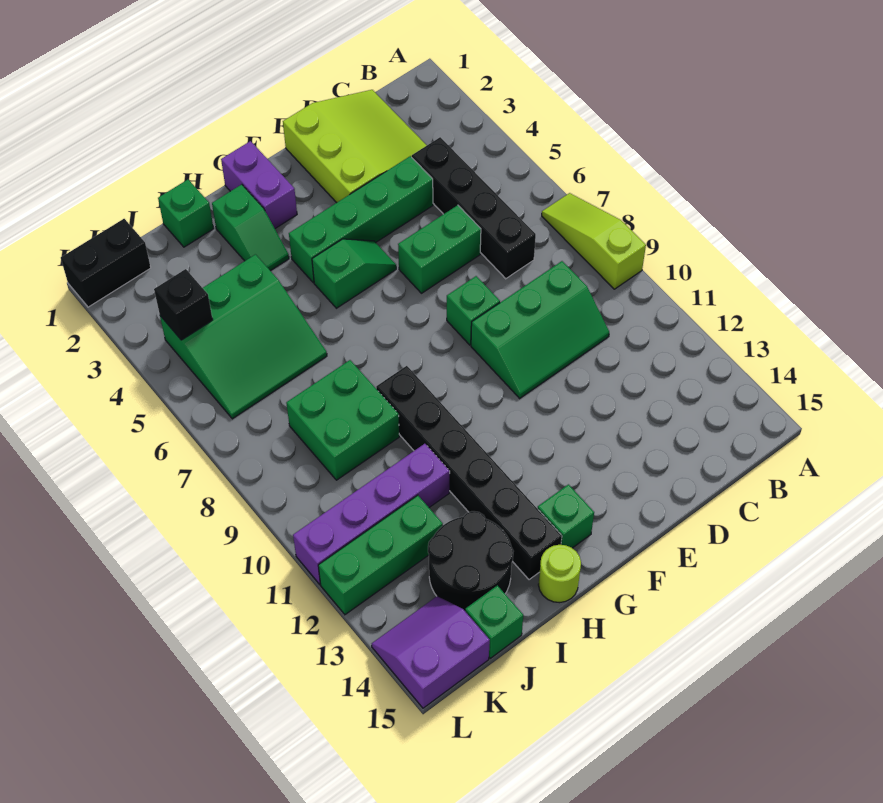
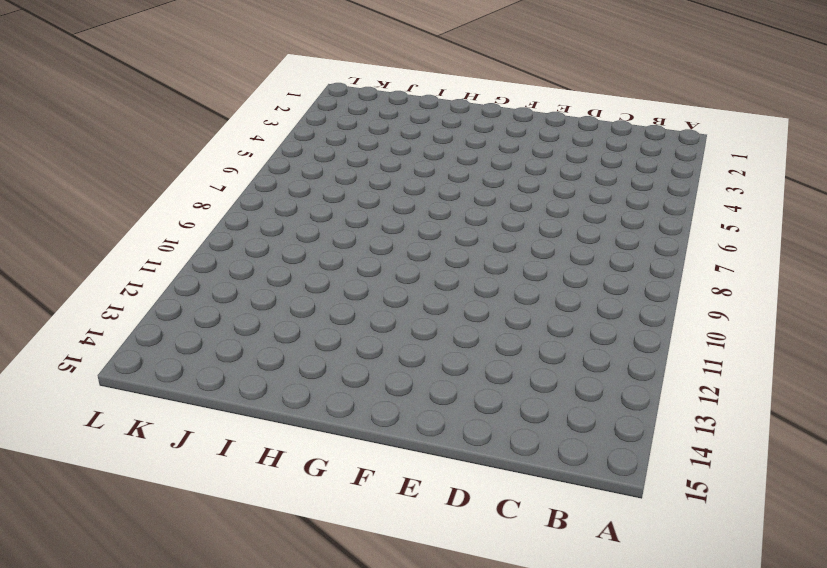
none -> lime slope A7:A9 level 1 top 9
none -> lime slope C1:E3 level 1 top E
none -> black brick C4:C7 level 1

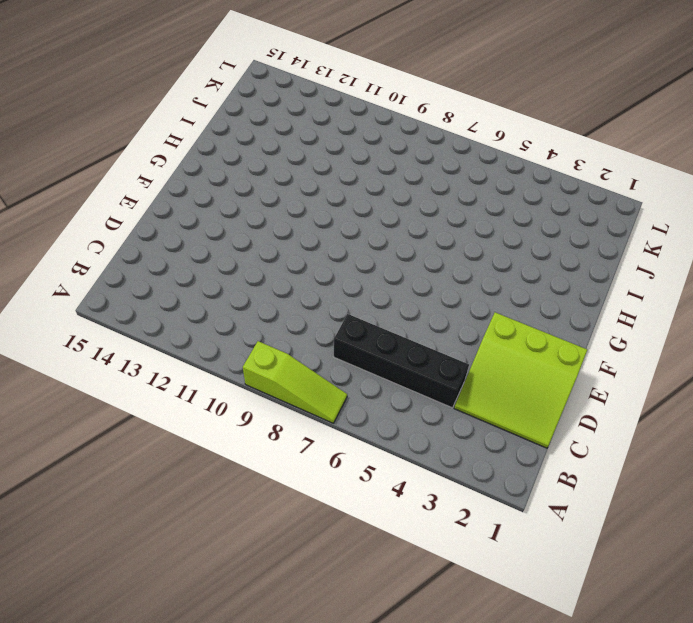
none -> green slope C9:E10 level 1 top 9
none -> green brick D4:G4 level 1
none -> green brick D6:E6 level 1

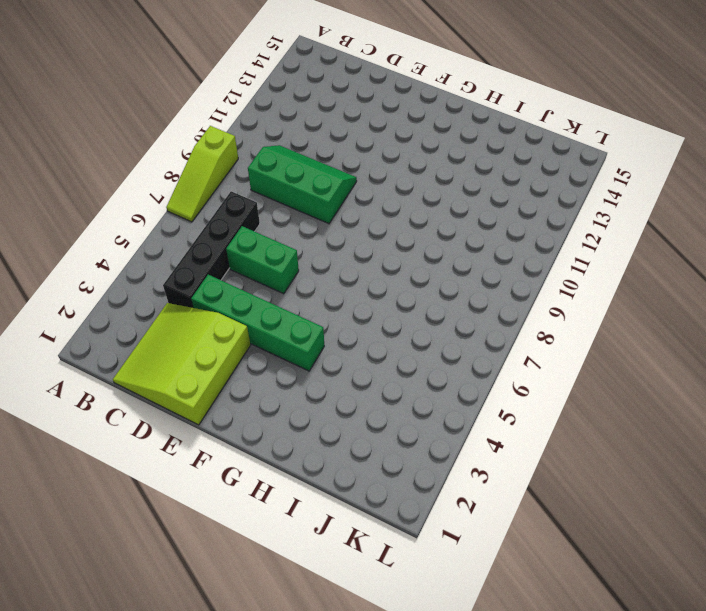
none -> green brick E8 level 1
none -> green slope F5:G5 level 1 top G
none -> purple brick G1:G2 level 1

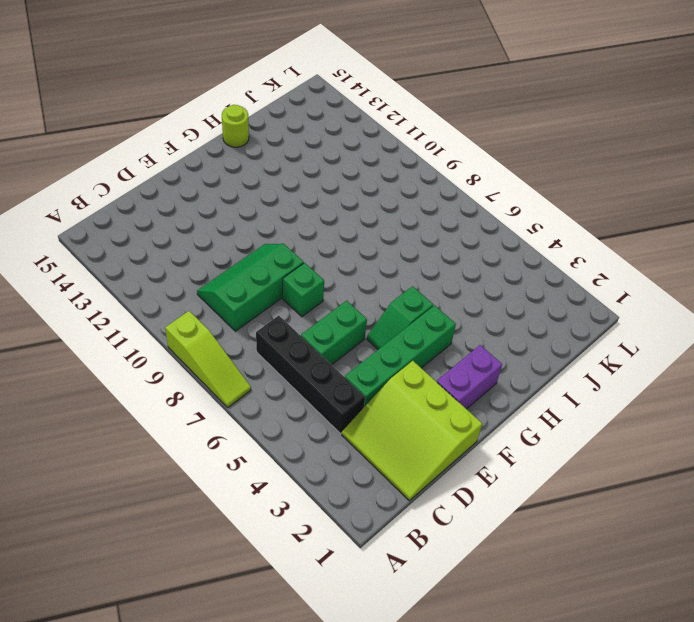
purple brick F2:G2 level 1 -> purple brick G1:G2 level 1
none -> green brick G14 level 1
none -> green slope H2:H3 level 1 top 2
none -> black brick H9:H14 level 1

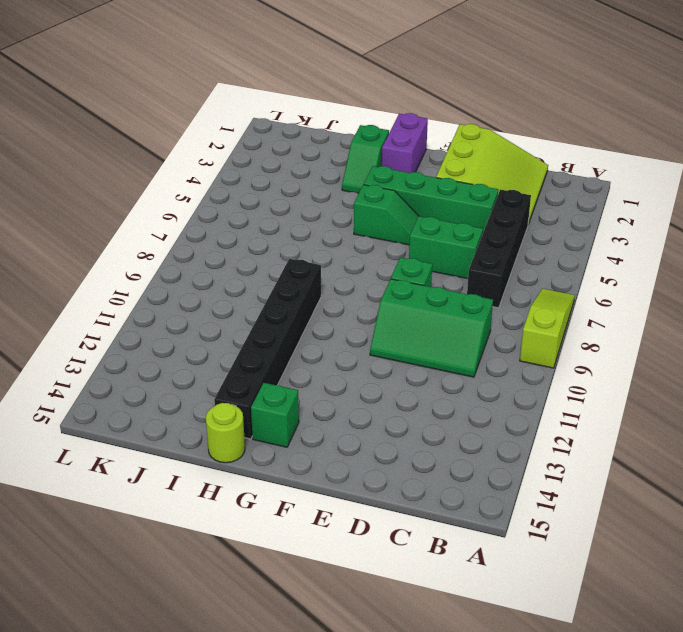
none -> green brick I1 level 1
none -> green slope I4:K6 level 1 top 4
none -> green brick I8:J9 level 1

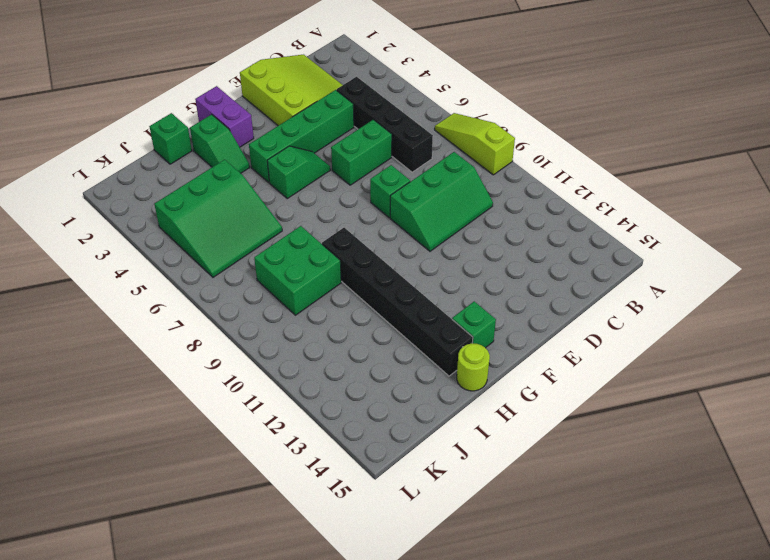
none -> purple brick I11:L11 level 1
none -> black round brick I13:J14 level 1
none -> green brick J12:L12 level 1

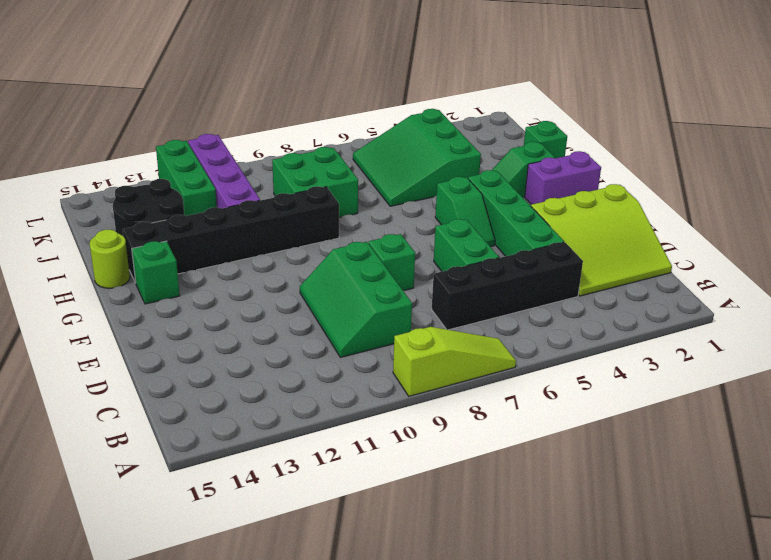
none -> green brick J15 level 1
none -> black brick K1:L1 level 1
none -> purple slope K14:L15 level 1 top 15

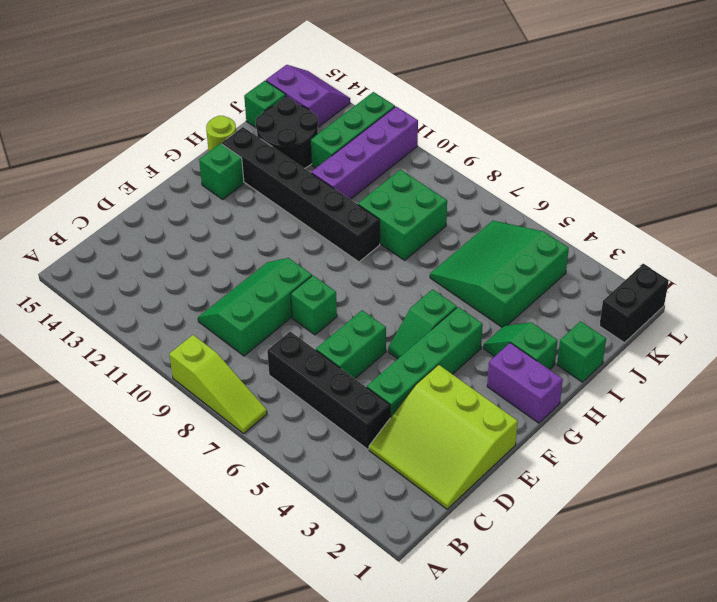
purple slope K14:L15 level 1 top K -> purple slope K14:L15 level 1 top 15
none -> black brick K4 level 2

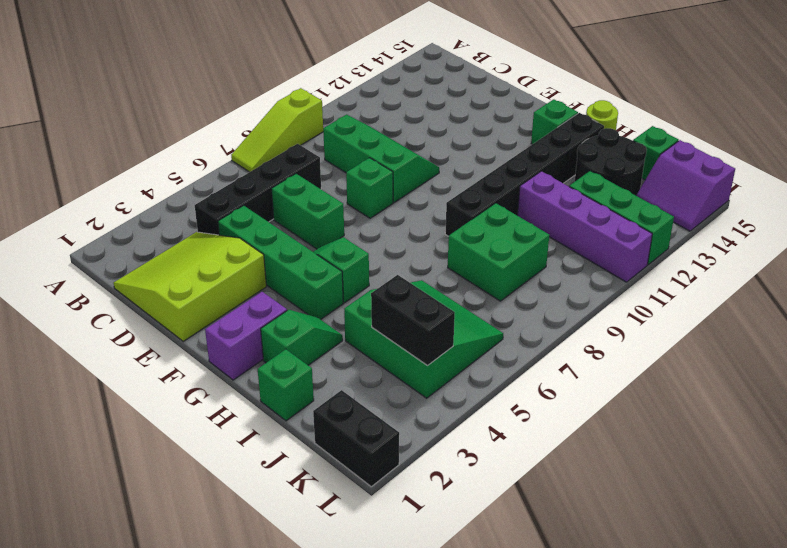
black brick J4:K4 level 2 -> black brick K4 level 2

